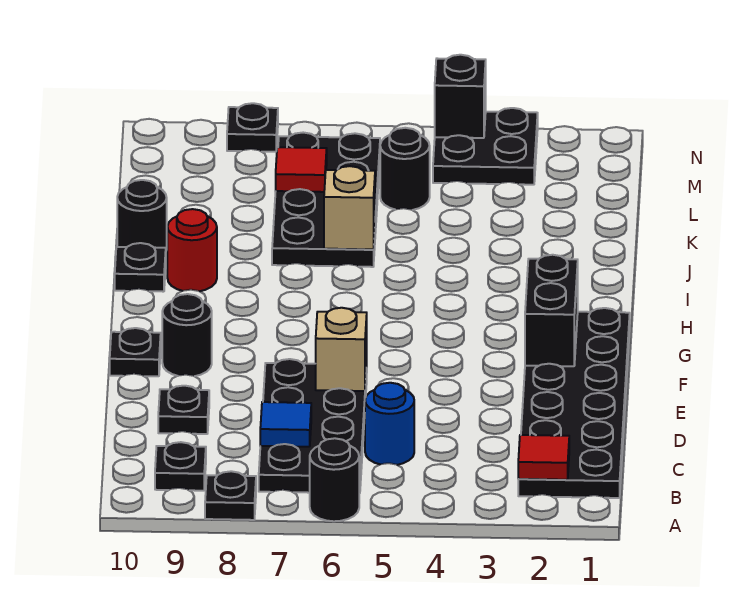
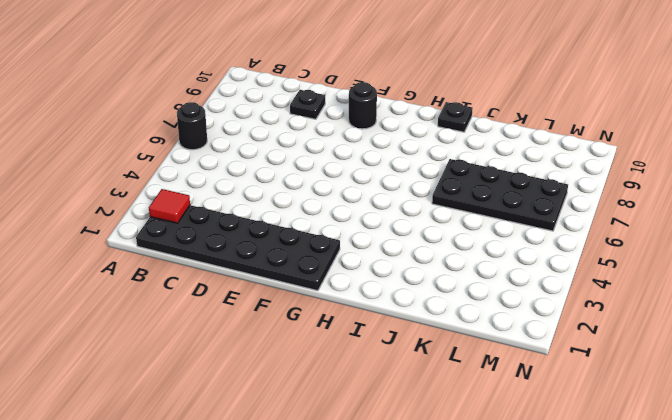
none -> black plate A8 level 1
none -> black plate B6:E7 level 1
none -> black plate B9 level 1

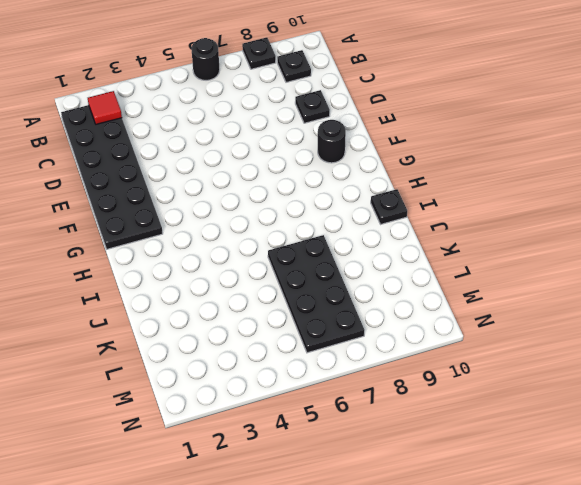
none -> black plate B6:E7 level 1
none -> blue round brick C5 level 1
none -> black plate F10 level 1

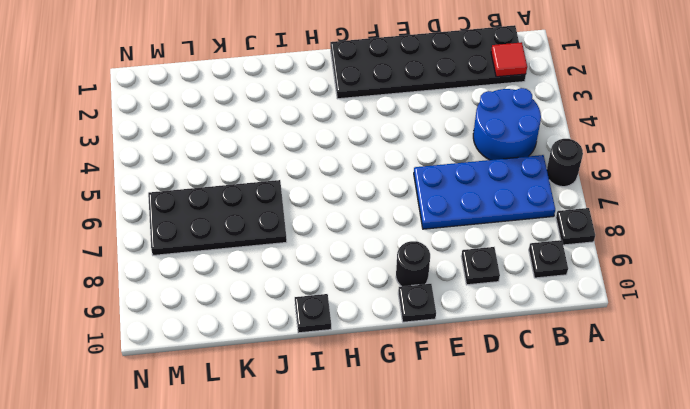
blue round brick B4:C5 level 1 -> blue round brick C5 level 1
blue plate B6:E7 level 1 -> black plate B6:E7 level 1
none -> red round brick I9 level 1
none -> black round brick J10 level 1
none -> black round brick L5 level 1

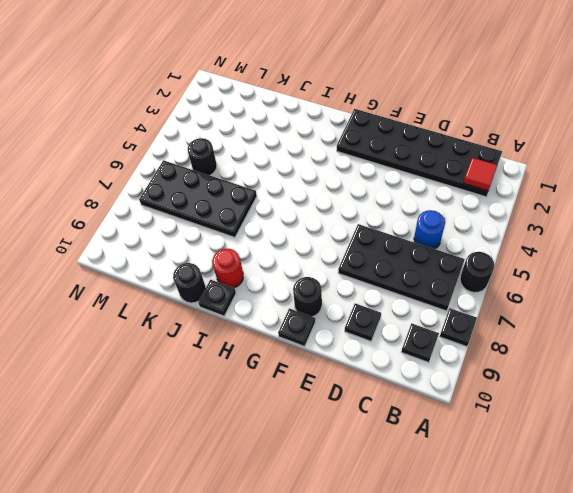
none -> black plate M3:N4 level 1
none -> black plate N8 level 1
none -> blue tile C7 level 2

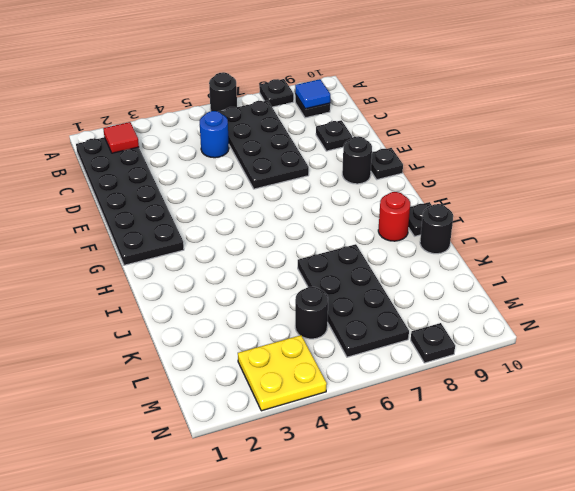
blue tile B9 level 2 -> blue tile C7 level 2
yellow plate M3:N4 level 1 -> black plate M3:N4 level 1
none -> tan brick E6 level 2
none -> black brick F2:G2 level 2
none -> tan brick J6 level 2

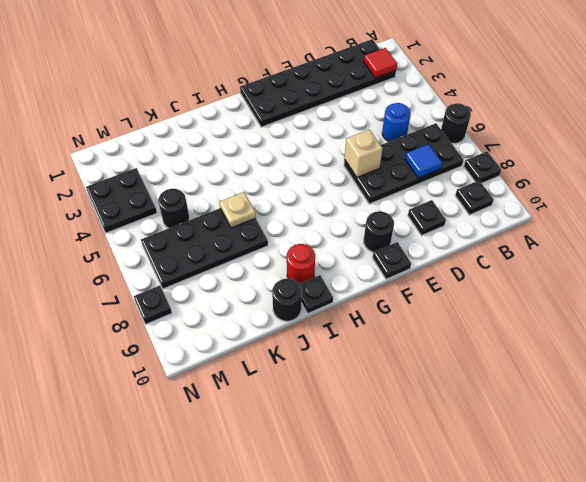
tan plate J6 level 2 -> tan brick J6 level 2
none -> black brick F2:G2 level 2
none -> red tile L7 level 2
none -> black brick N4 level 2

